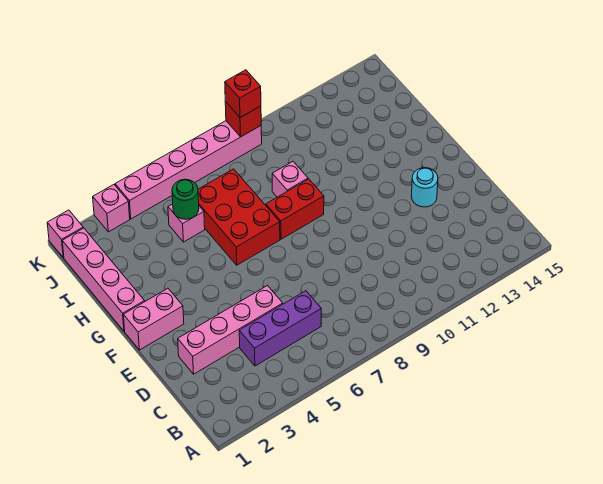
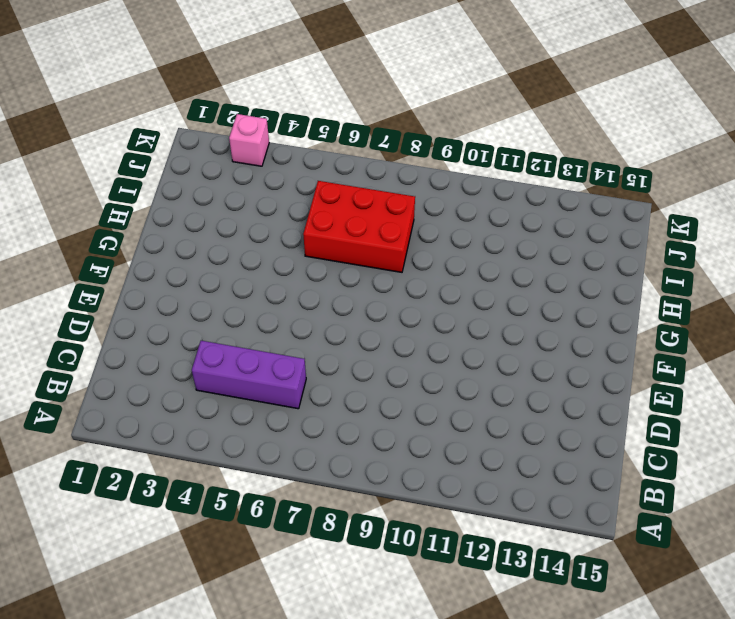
red brick H6:I8 level 1 -> red brick G6:I7 level 1
none -> pink brick D2:D5 level 1
none -> cyan round brick E13 level 1
none -> pink brick F1:F2 level 1

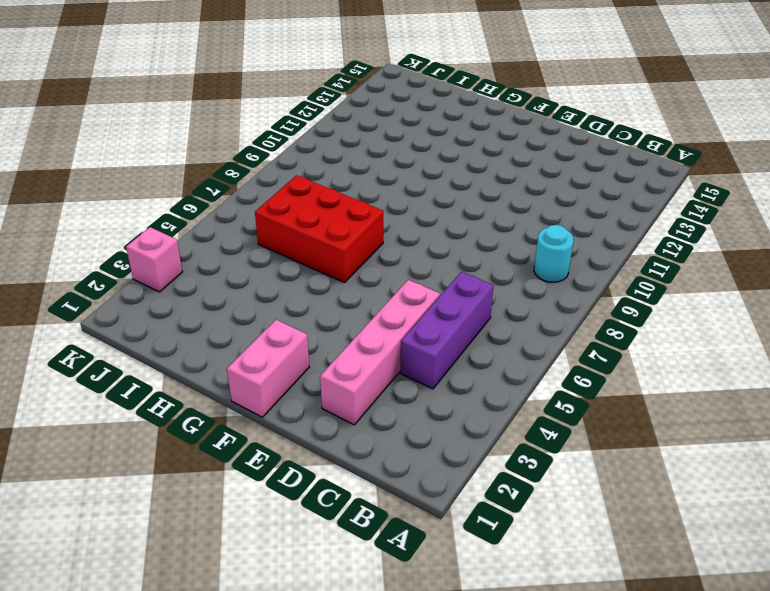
cyan round brick B9 level 1 -> cyan round brick E13 level 1
none -> pink brick G1:J1 level 1
none -> red brick G8:G9 level 1
none -> pink brick H9 level 1

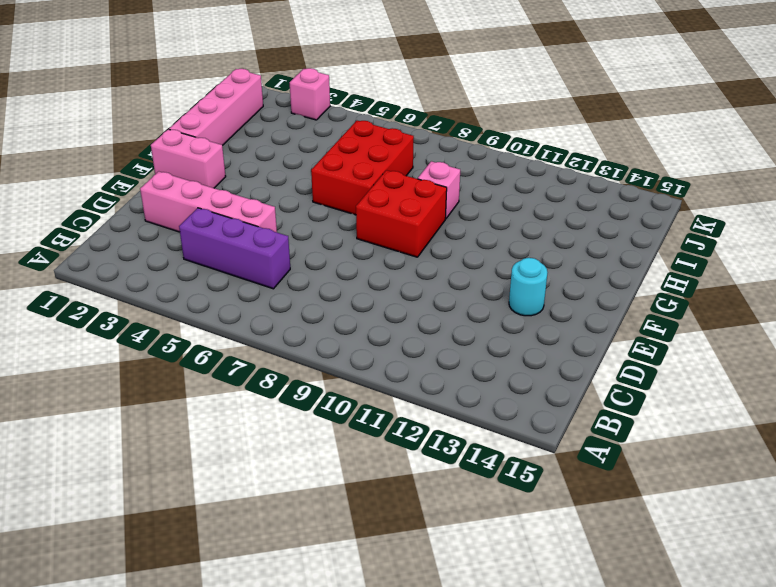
red brick F8:G9 level 1 -> red brick G8:G9 level 1
none -> pink brick I5 level 1
none -> pink brick K1 level 1
none -> pink brick K4:K9 level 1

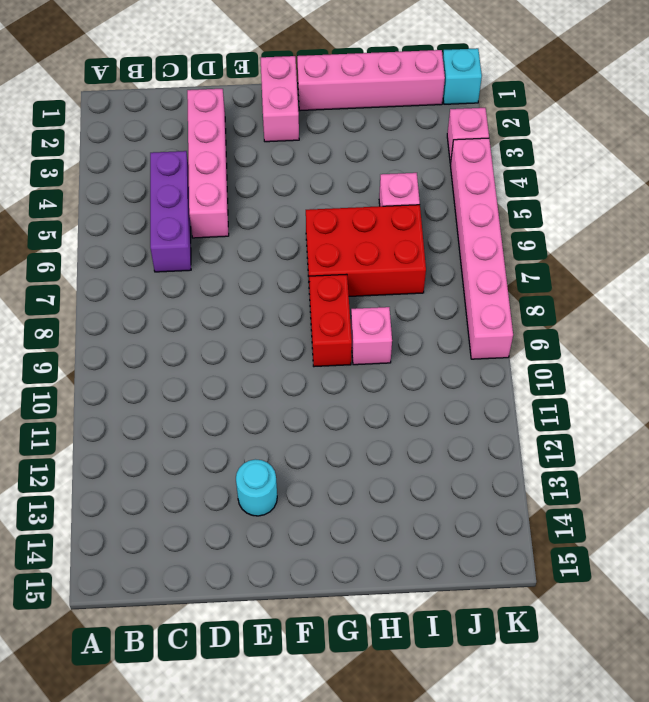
cyan brick K1 level 1 -> pink brick K1 level 1
none -> green round brick I5 level 2
none -> red brick K9 level 2
none -> red brick K9 level 3

